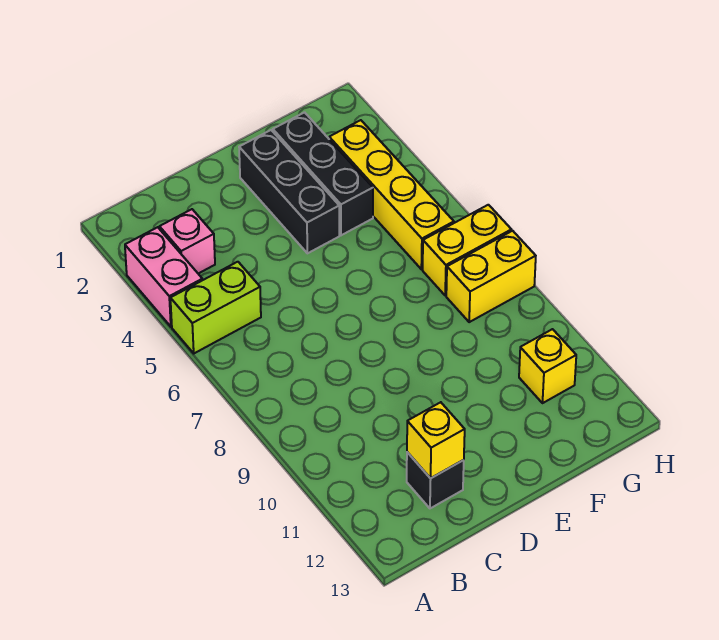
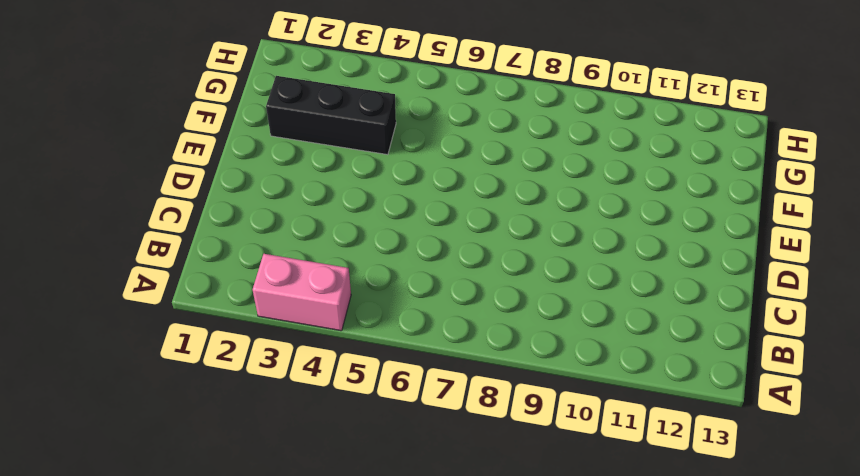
none -> lime brick A5:B5 level 1
none -> pink brick B3 level 1

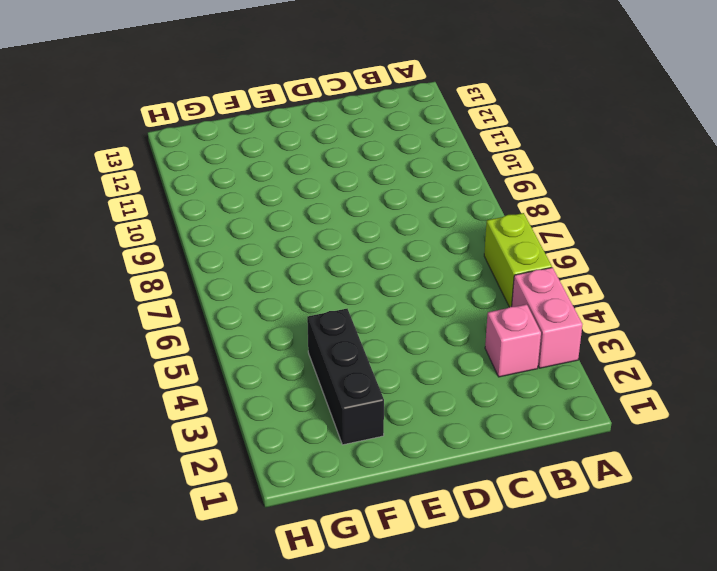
lime brick A5:A6 level 1 -> lime brick A5:B5 level 1
none -> black brick C12 level 1
none -> black brick E2:E4 level 1

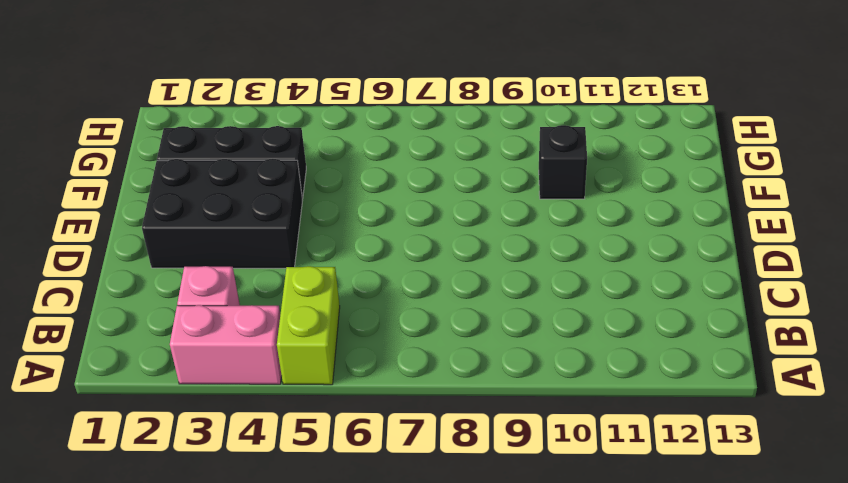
black brick D2:E4 level 1 -> black brick E2:E4 level 1
black brick F10 level 1 -> black brick C12 level 1
none -> yellow brick G3:G6 level 1
none -> yellow brick G7:H7 level 1

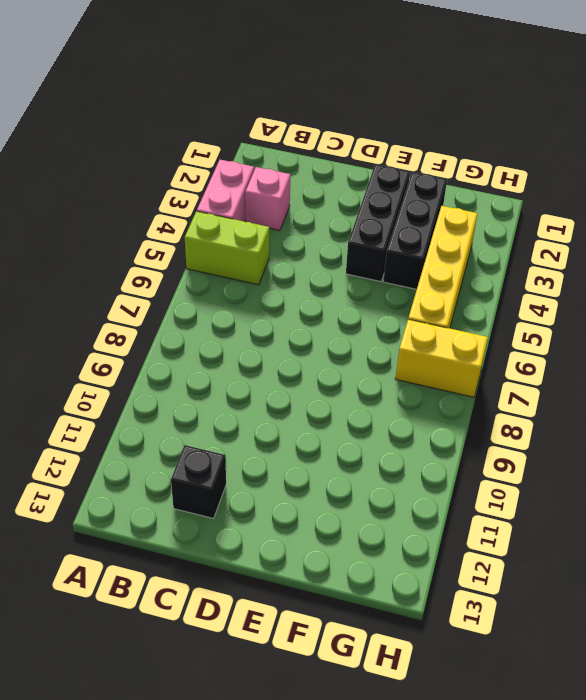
none -> yellow brick G8:H8 level 1
none -> yellow brick G11 level 1

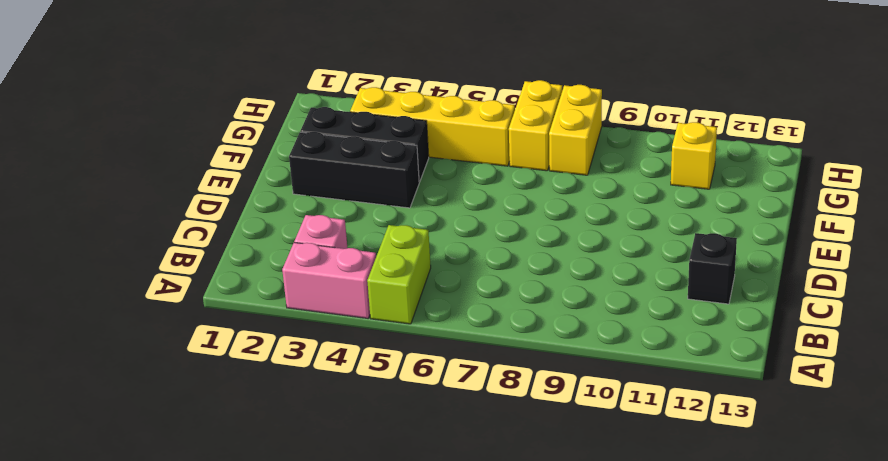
none -> yellow brick C12 level 2

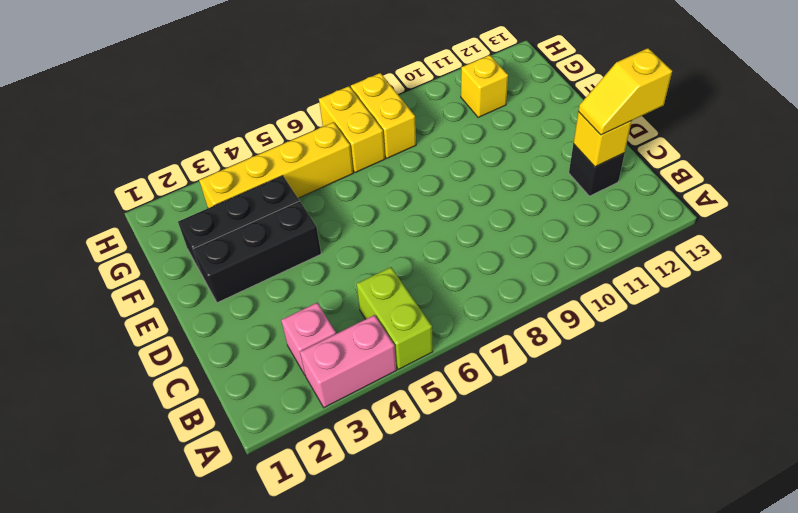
yellow slope C12:C13 level 3 top 13 -> none

